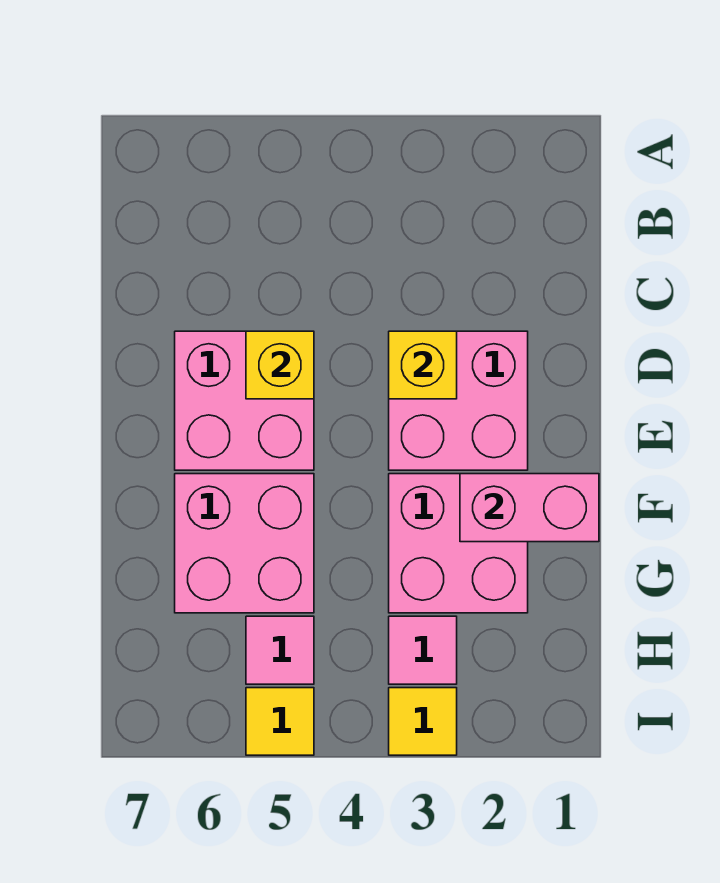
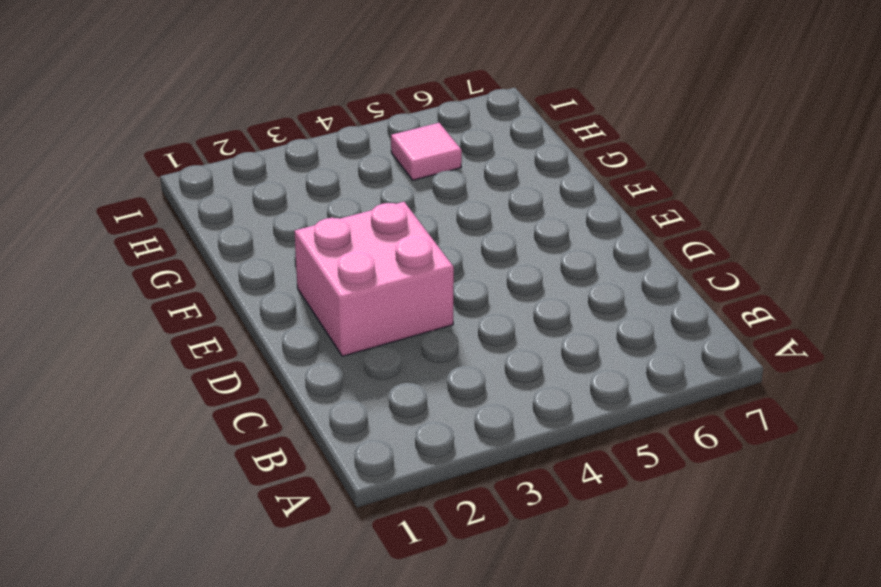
none -> pink brick D5:E6 level 1
none -> pink brick F2:G3 level 1

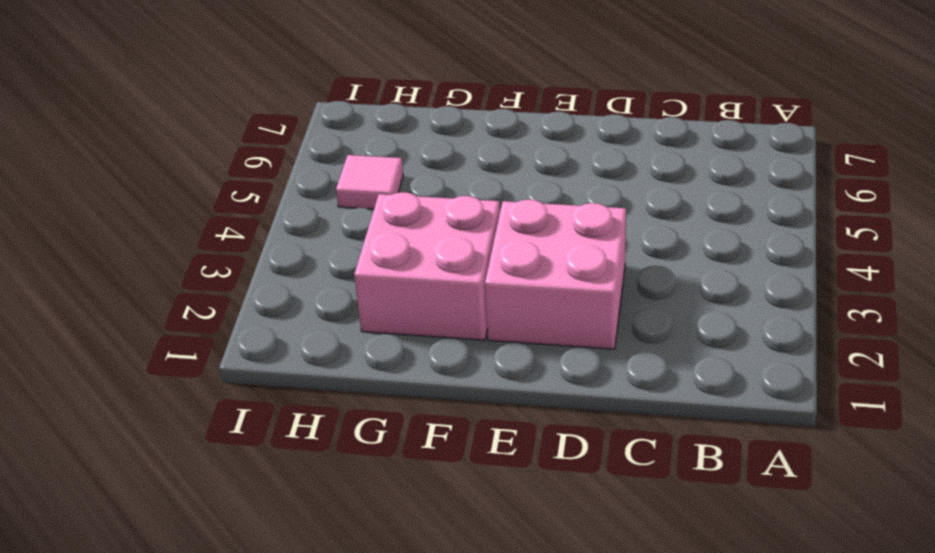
none -> pink brick D5:E6 level 1
none -> pink brick F5:G6 level 1

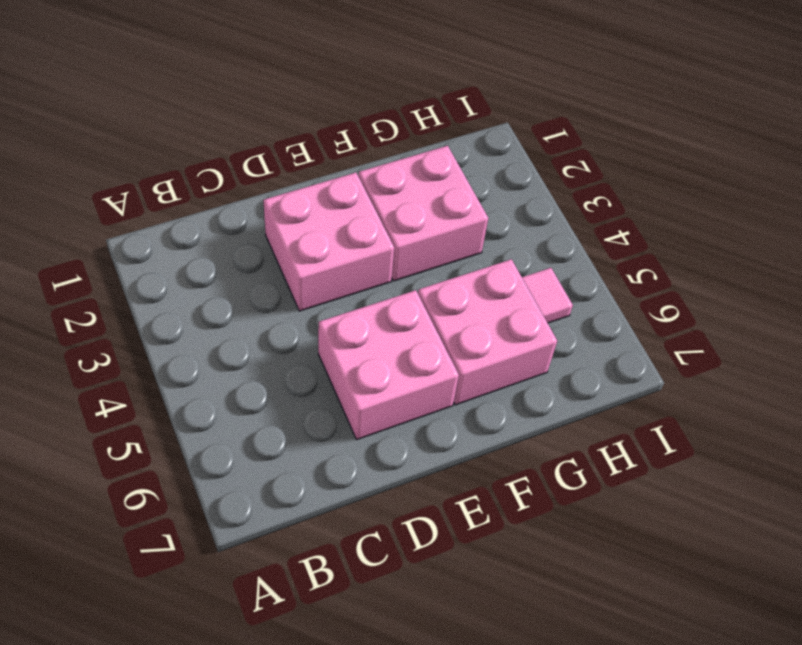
none -> pink tile H3 level 1
none -> yellow tile I3 level 1

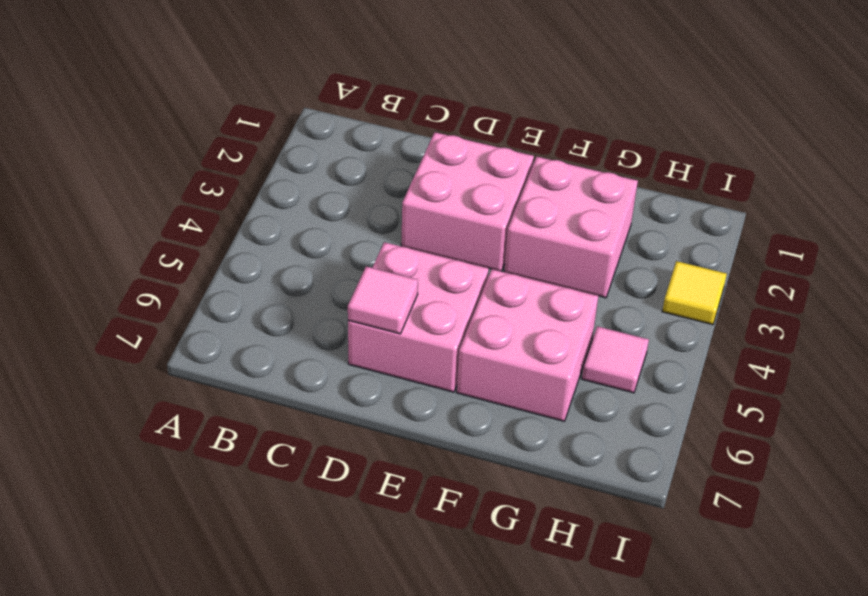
pink tile D6 level 2 -> pink tile H3 level 1
none -> yellow tile I5 level 1
none -> yellow brick D3 level 2

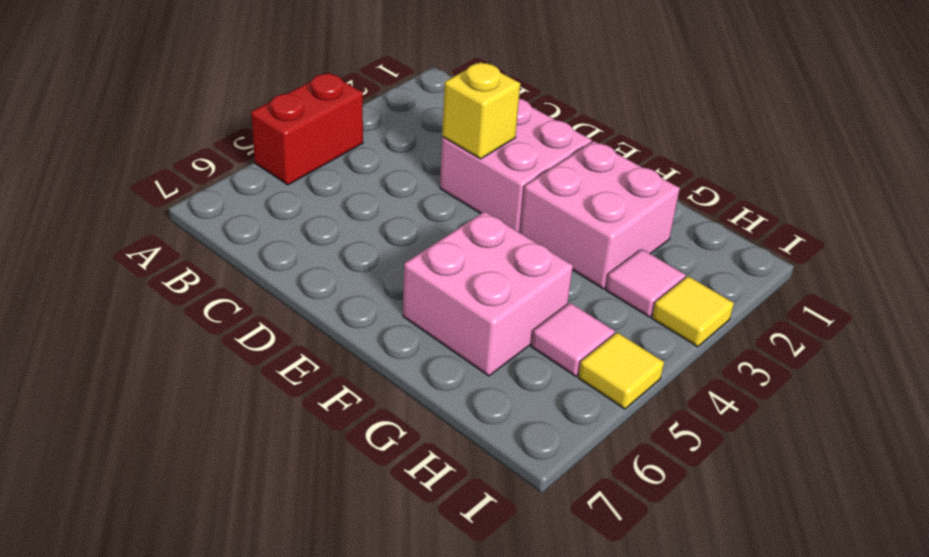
red brick A4:A5 level 1 -> none
none -> pink brick D5:E6 level 1
none -> yellow brick D5 level 2

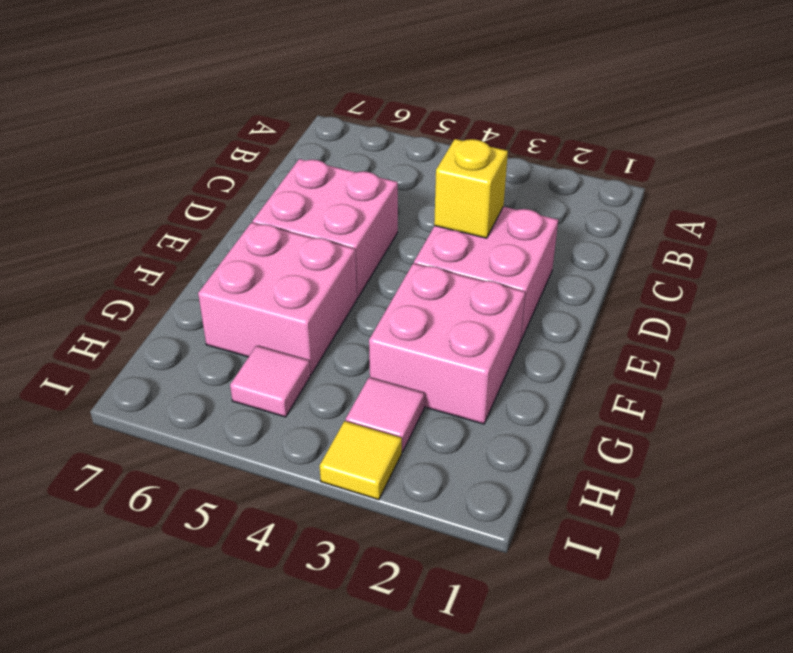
none -> yellow tile I5 level 1
none -> yellow brick D5 level 2

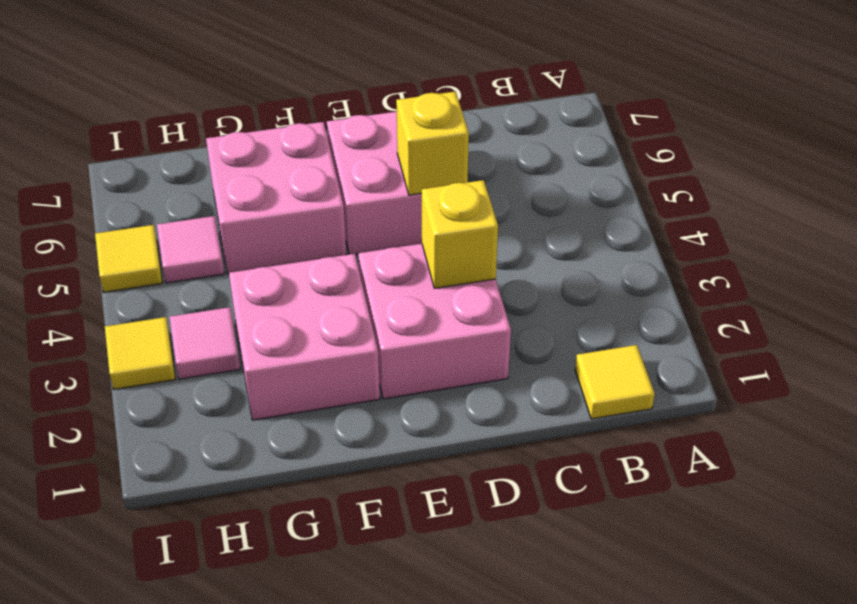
yellow tile B1 level 1 -> none
none -> pink brick F1:F2 level 2

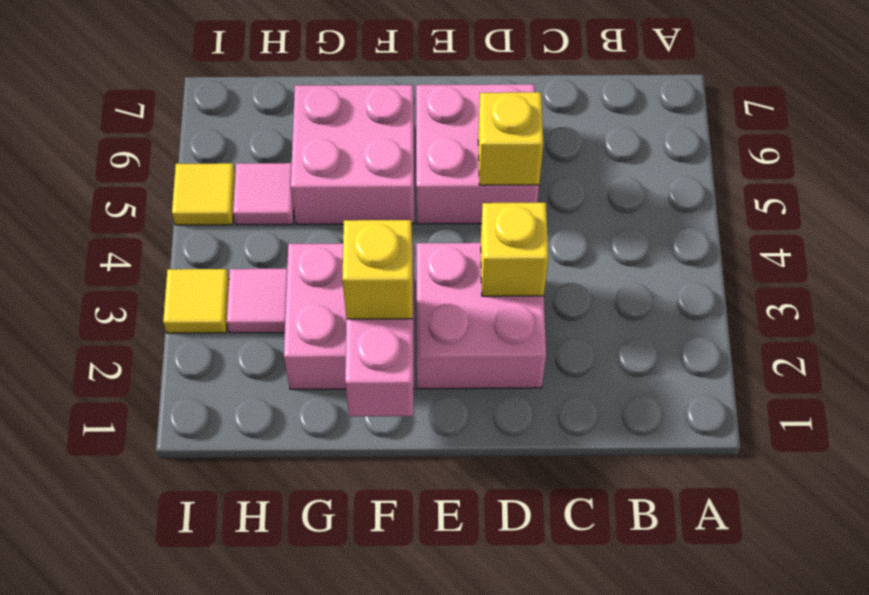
yellow brick F2 level 3 -> none

